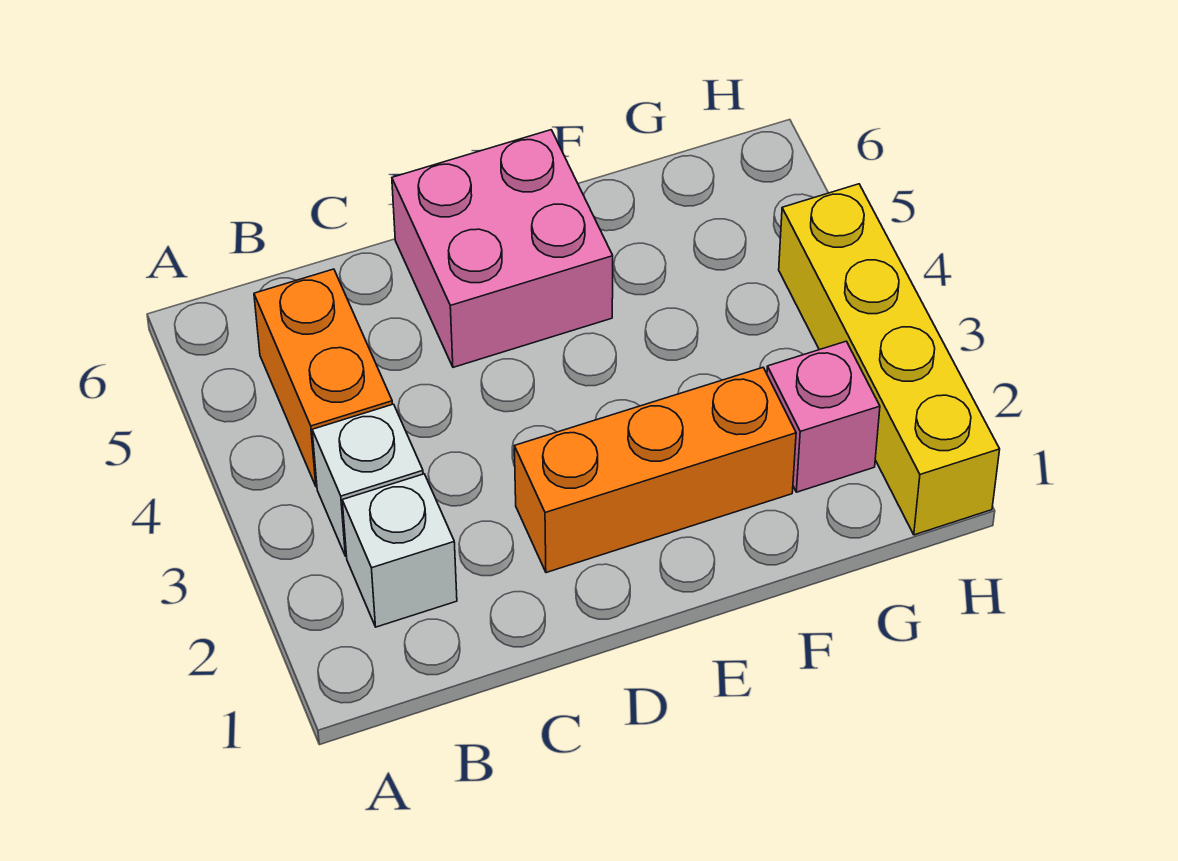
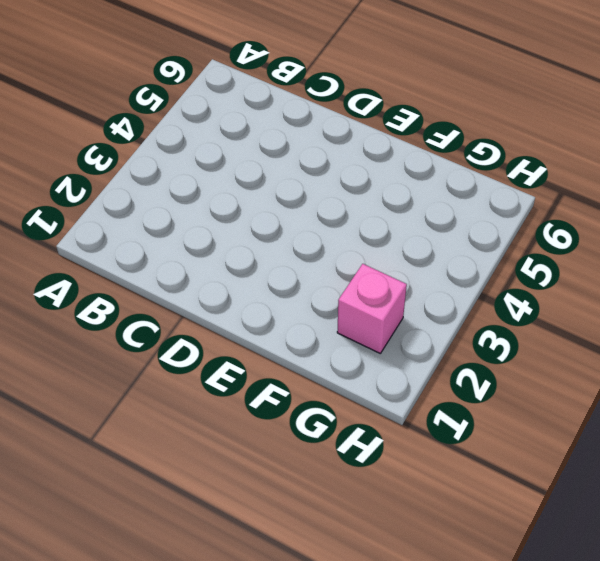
none -> white brick B2 level 1
none -> white brick B3 level 1

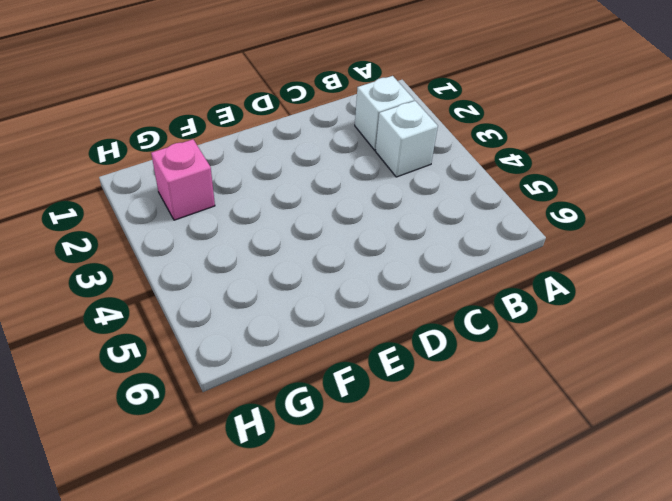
none -> orange brick B4:B5 level 1
none -> orange brick D2:F2 level 1

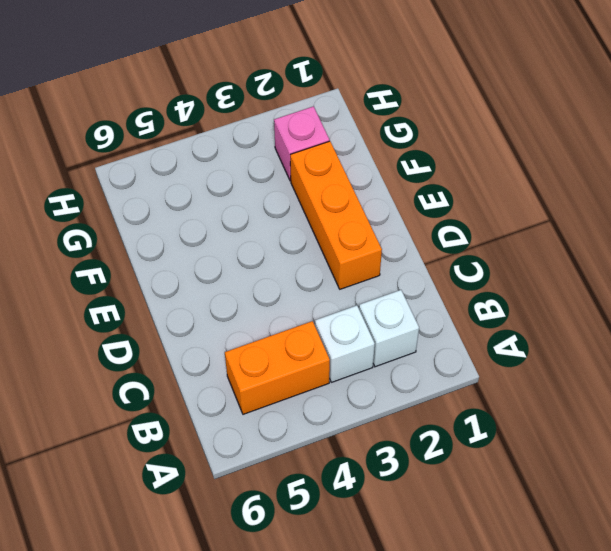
none -> pink brick D5:E6 level 1
none -> yellow brick H1:H4 level 1

